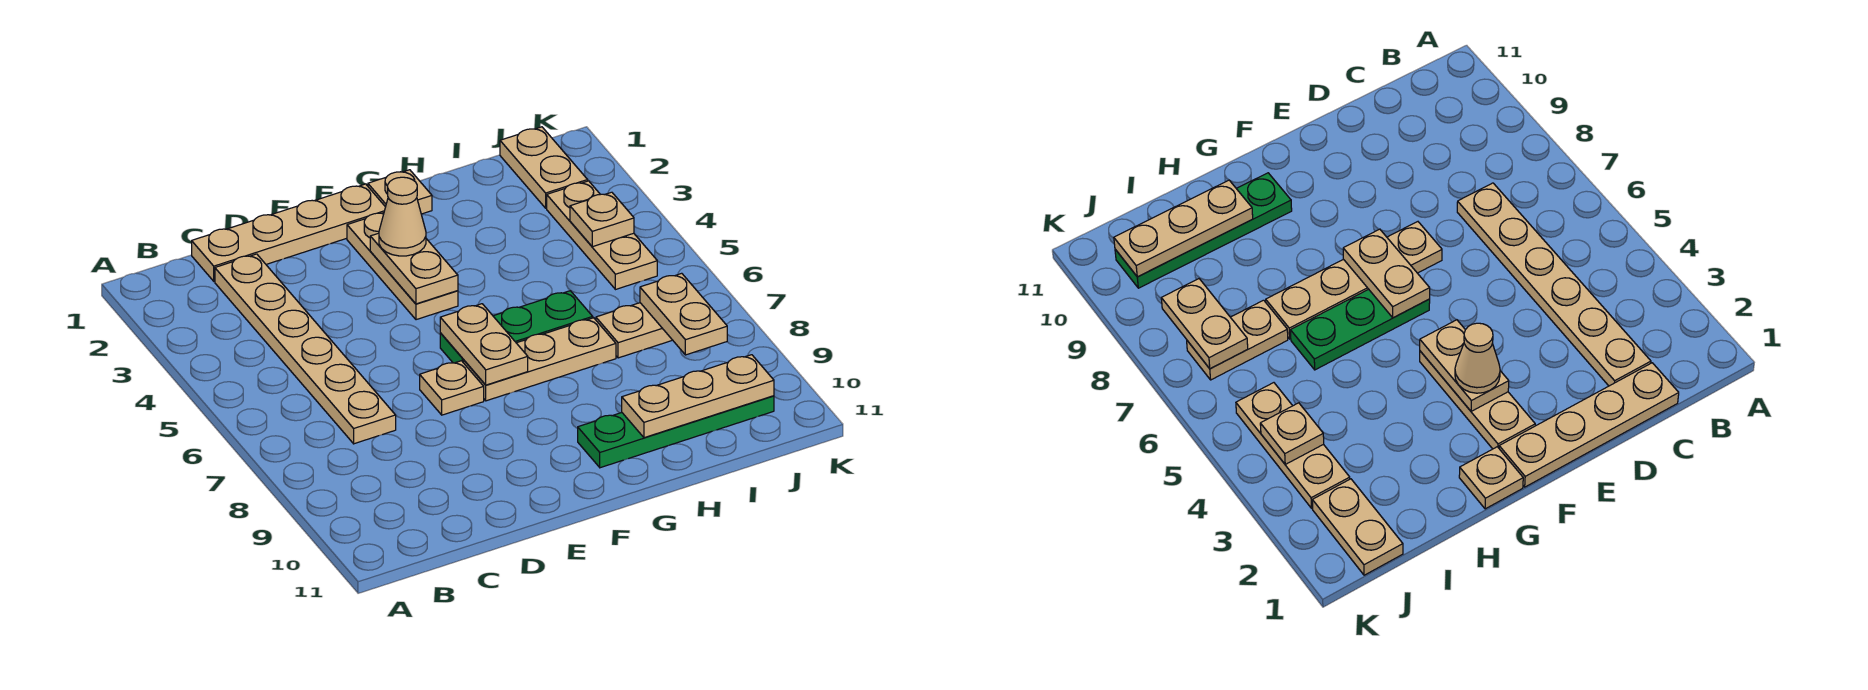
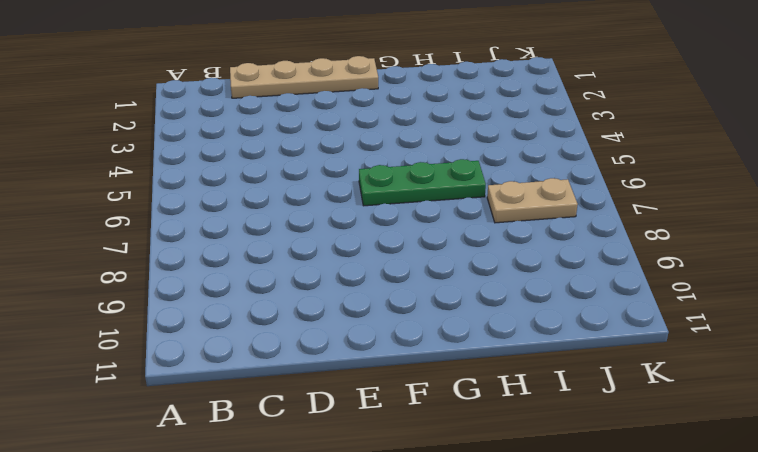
none -> tan plate C2:C7 level 1
none -> tan plate E7 level 1
none -> tan plate F2:F4 level 1

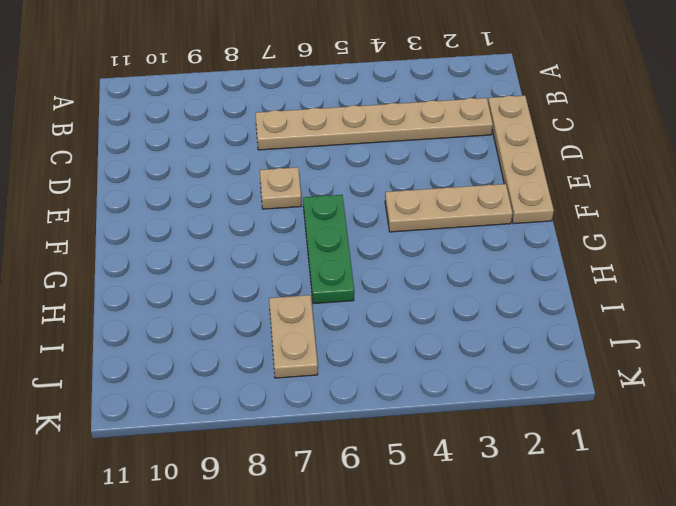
none -> tan plate F7:H7 level 1
none -> tan plate G1 level 1
none -> green plate G10:J10 level 1

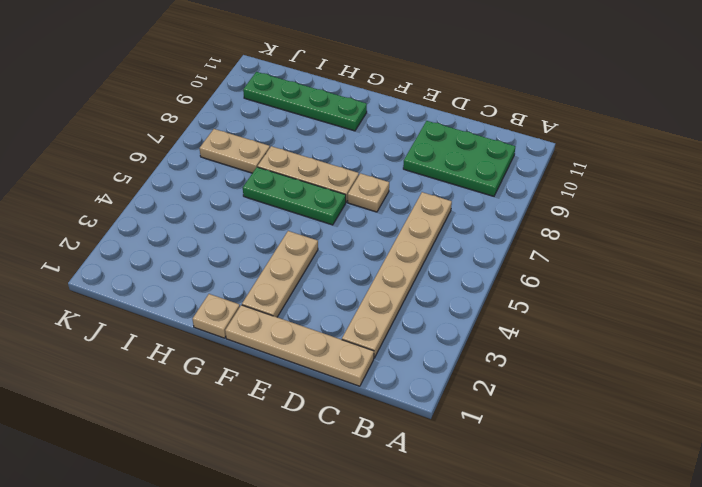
green plate B9:D10 level 1 -> none
none -> tan plate J1:J2 level 1
none -> tan plate J3:J5 level 1
none -> tan plate F3:F4 level 2

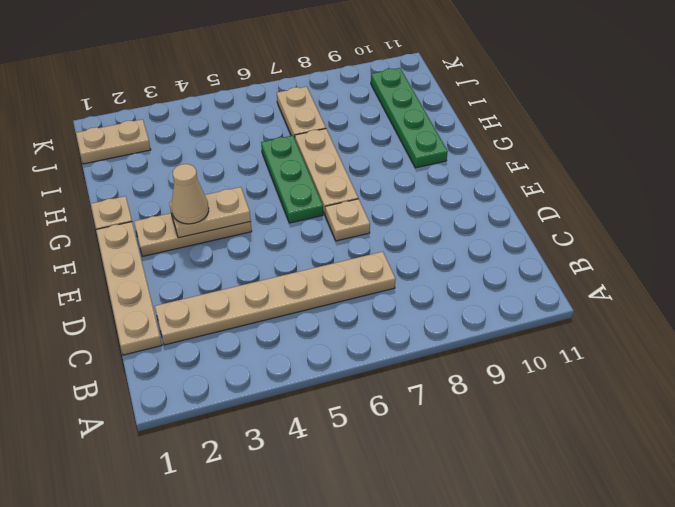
none -> tan plate J3:J5 level 1
none -> tan plate F6:F7 level 2
none -> tan plate H10:J10 level 2

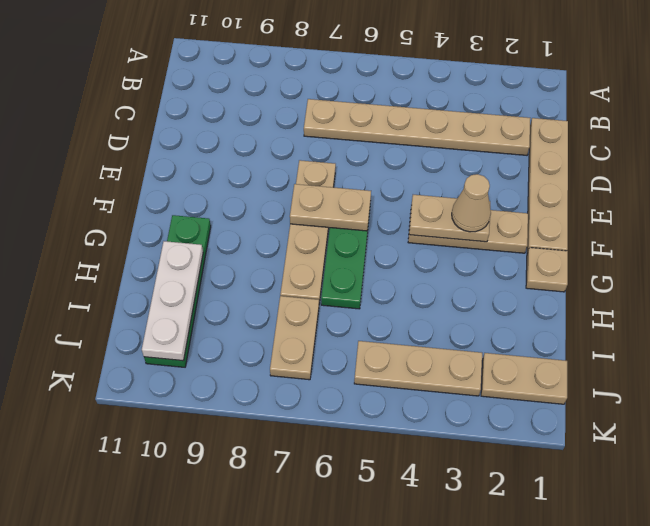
white plate H10:J10 level 2 -> tan plate H10:J10 level 2
none -> tan plate J4 level 2
none -> tan plate J7:J8 level 2

